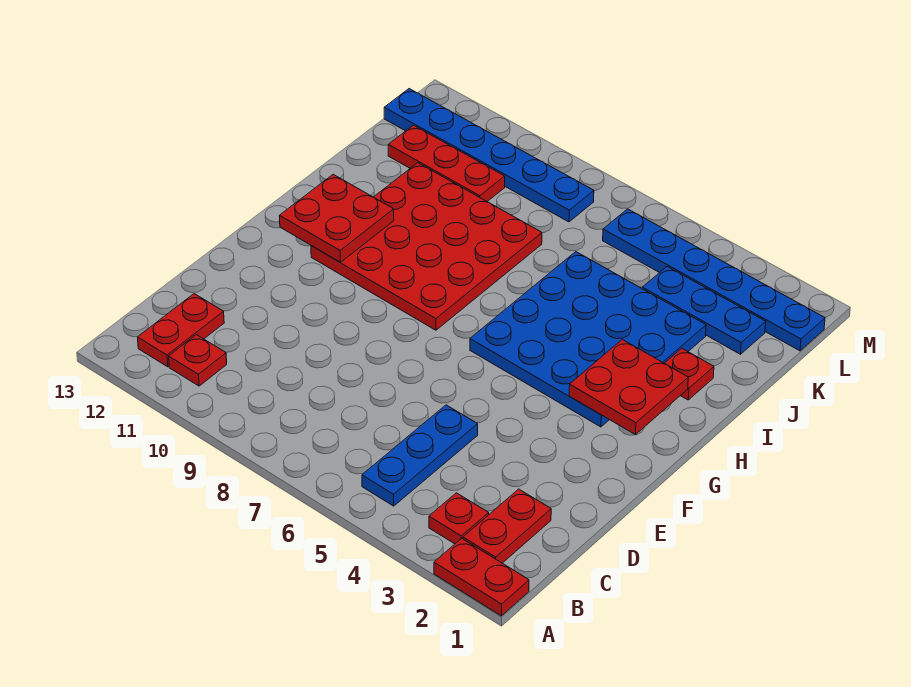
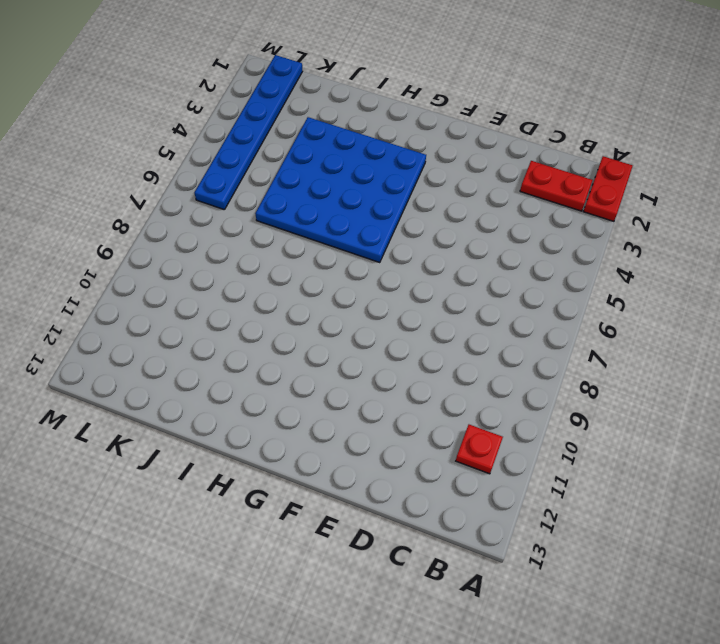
none -> red plate B3 level 1
none -> blue plate B5:D5 level 1
none -> red plate B12:C12 level 1

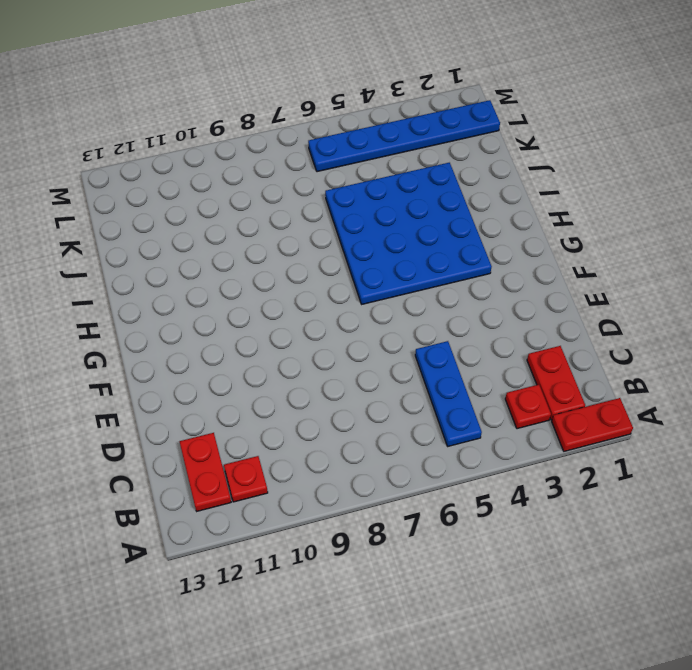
none -> red plate G8:J11 level 1
none -> red plate I2 level 1
none -> blue plate K2:K4 level 1

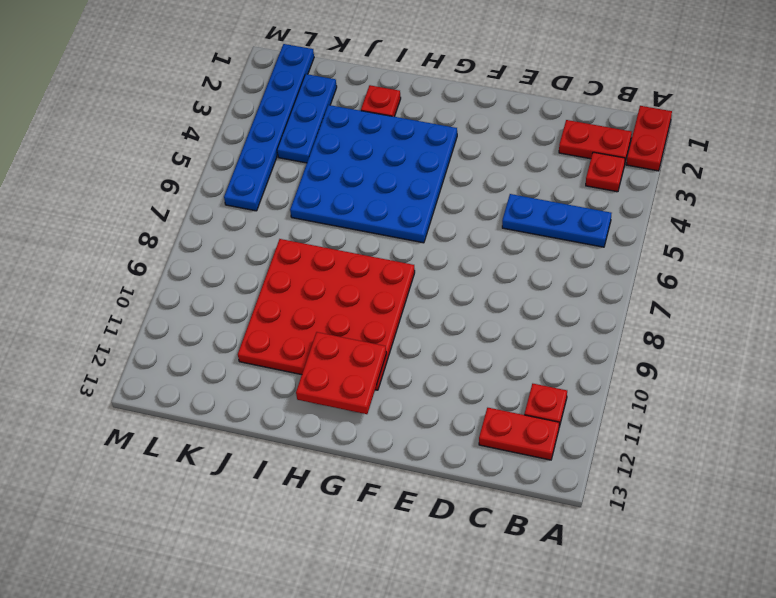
none -> red plate K10:K12 level 1
none -> blue plate L8:L13 level 1
none -> red plate G2:H3 level 2

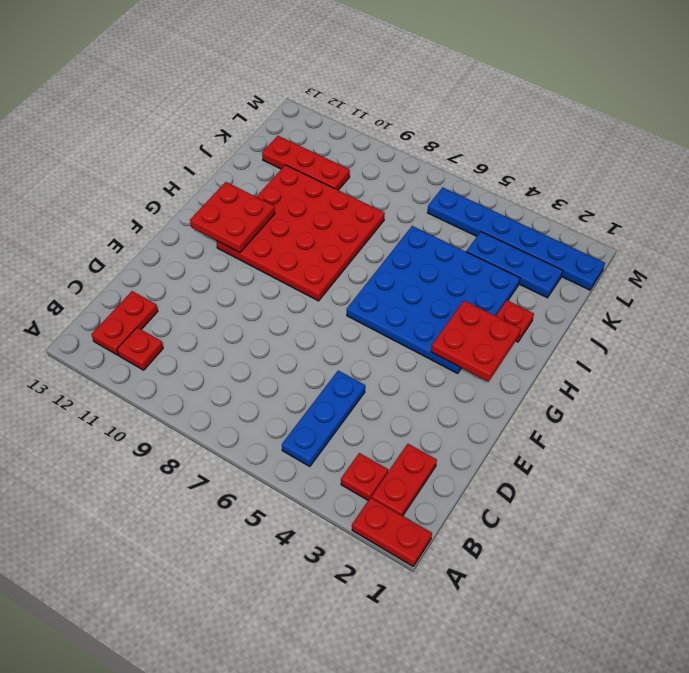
none -> blue plate L8:L13 level 1

